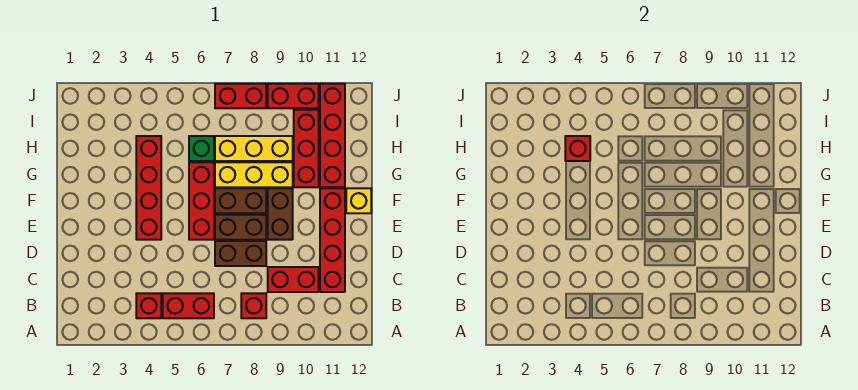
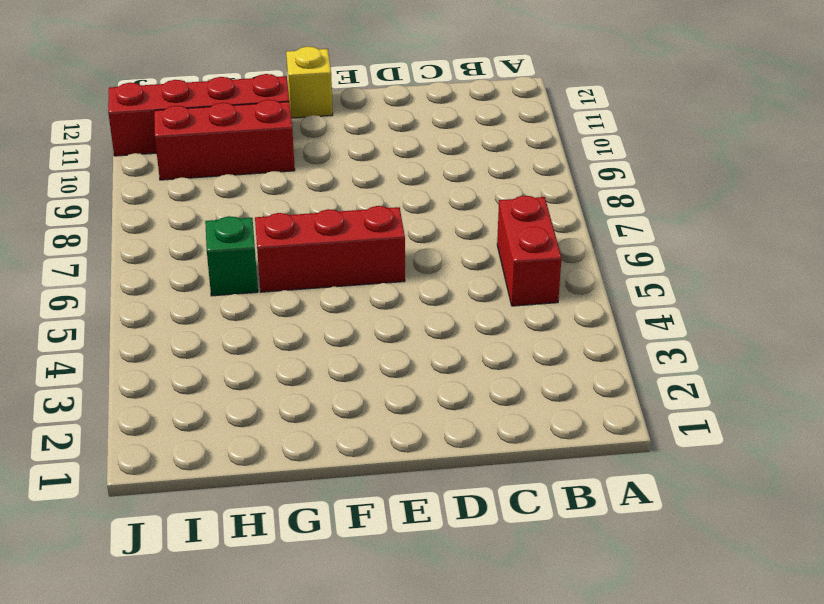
none -> red brick B4 level 1
none -> red brick B8 level 1
none -> red brick C9:C10 level 1

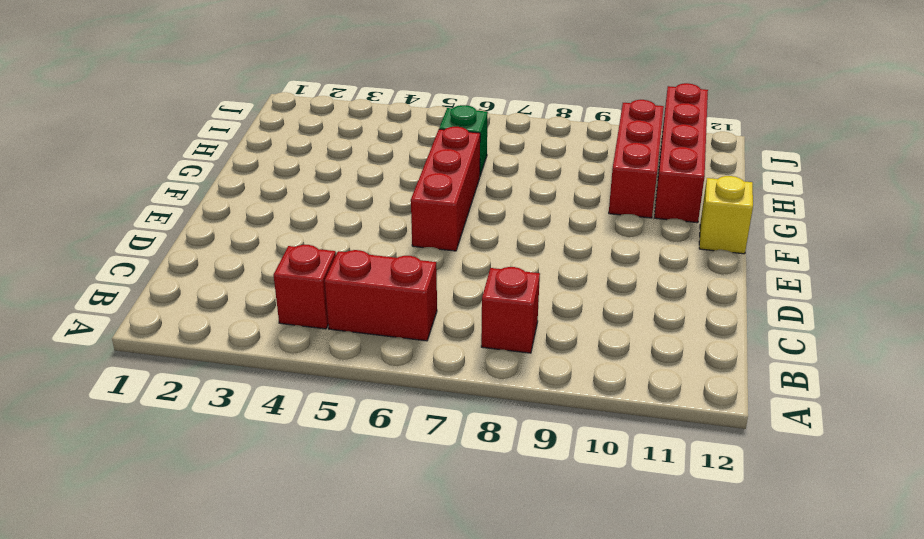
none -> red brick C9:C10 level 1
none -> red brick C11:F11 level 1
none -> brown brick D7:D8 level 1

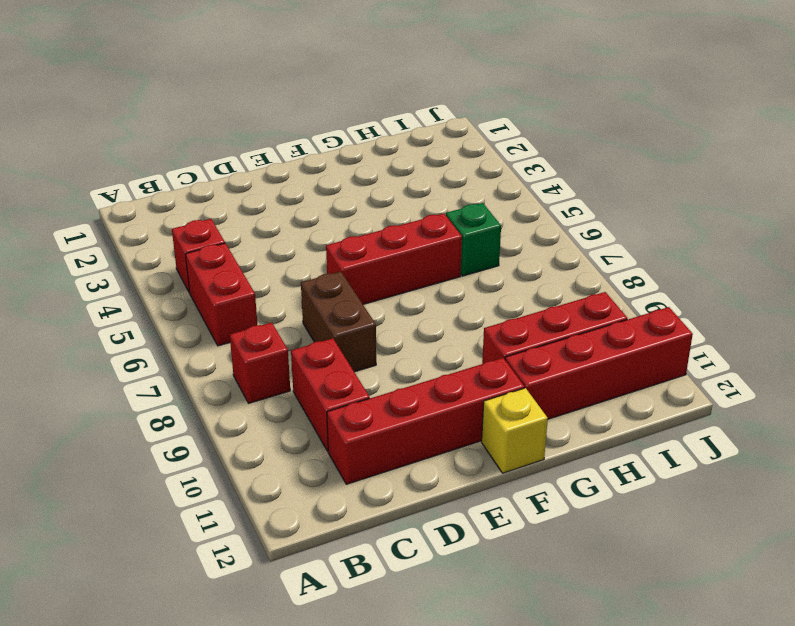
none -> red brick E4:H4 level 1
none -> brown brick E7:E8 level 1
none -> brown brick E9:F9 level 1

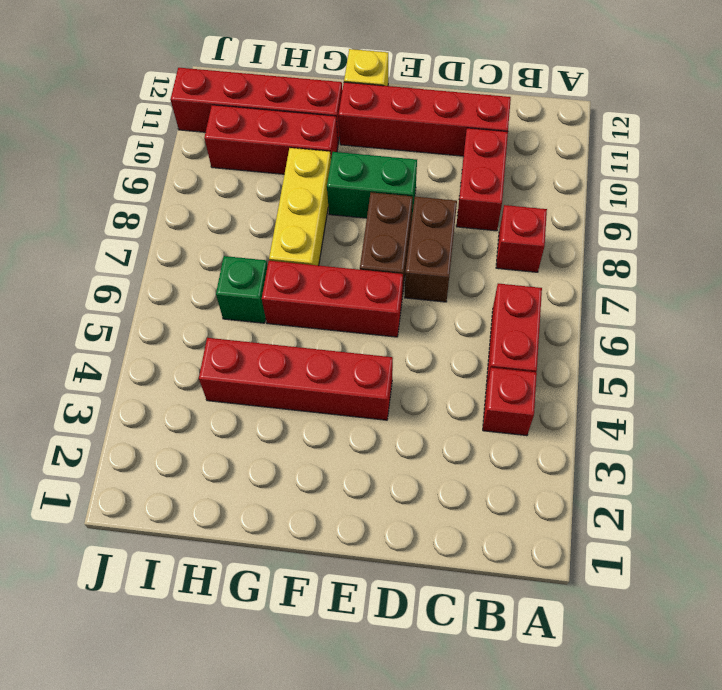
green brick E9:F9 level 1 -> brown brick E9:F9 level 1
none -> brown brick F7:F8 level 1
none -> yellow brick H7:H9 level 1
none -> red brick J7:J8 level 1

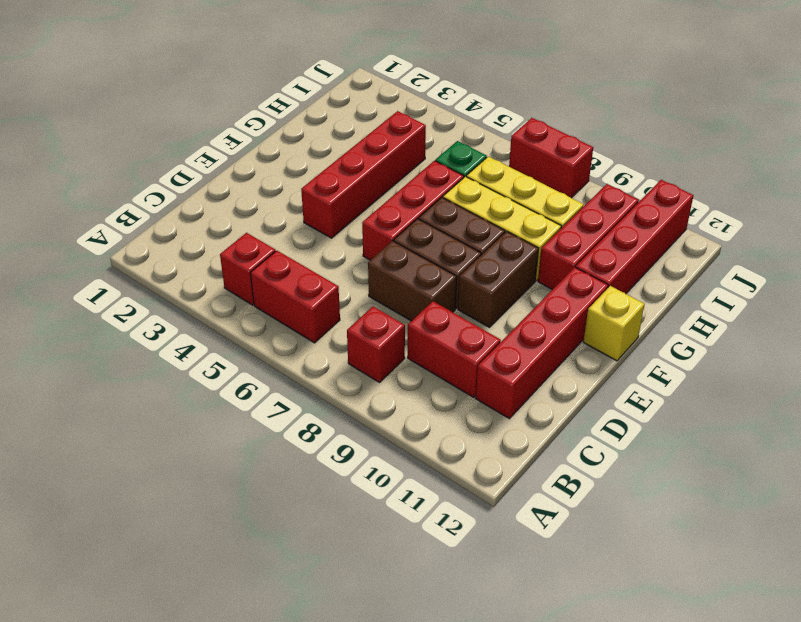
none -> red brick J9:J10 level 1
none -> red brick H4 level 2

